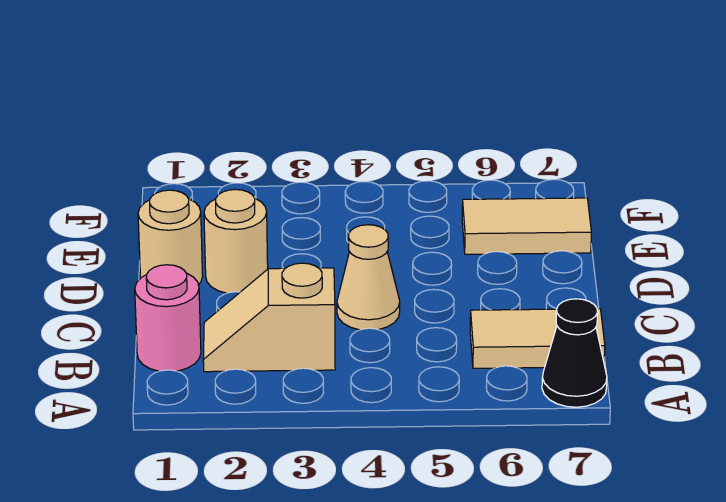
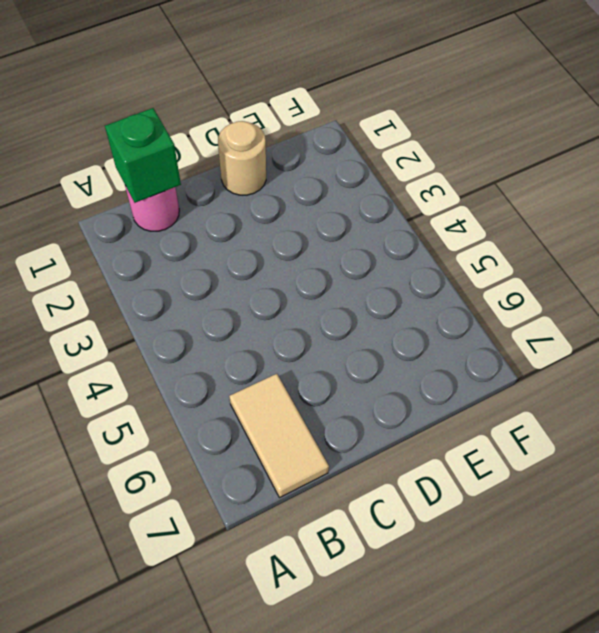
green brick B1 level 2 -> none
none -> black cone A7 level 1
none -> tan slope B2:B3 level 1 top 3

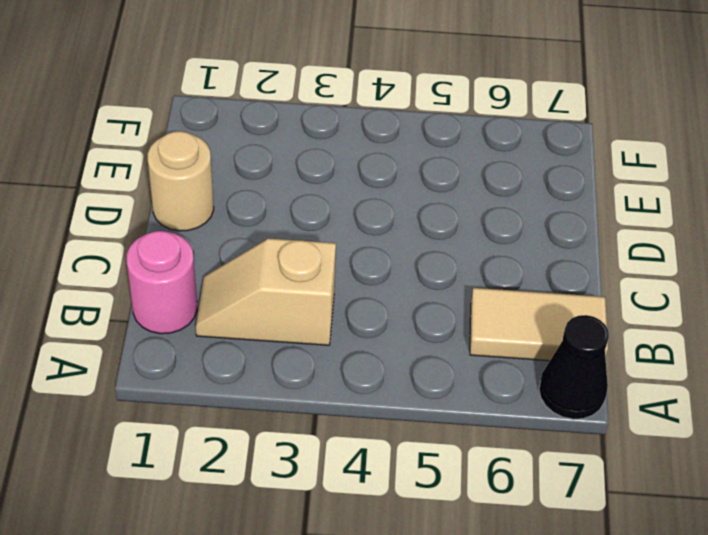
none -> tan cone C4 level 1
none -> tan round brick D2 level 1

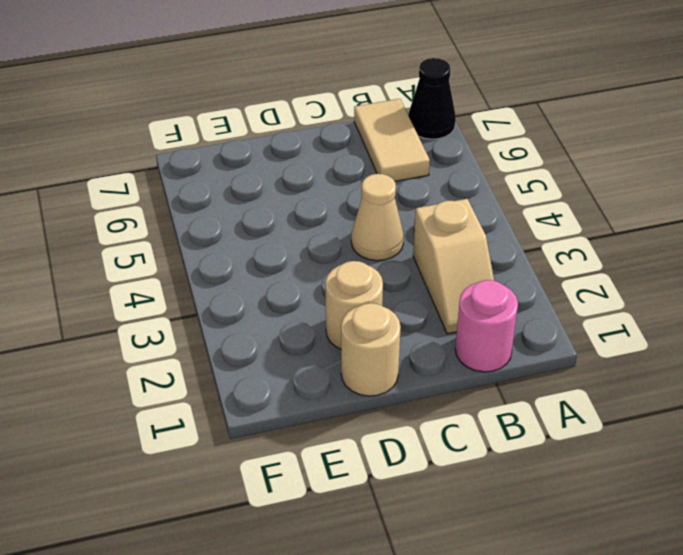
none -> tan tile E6:E7 level 1

